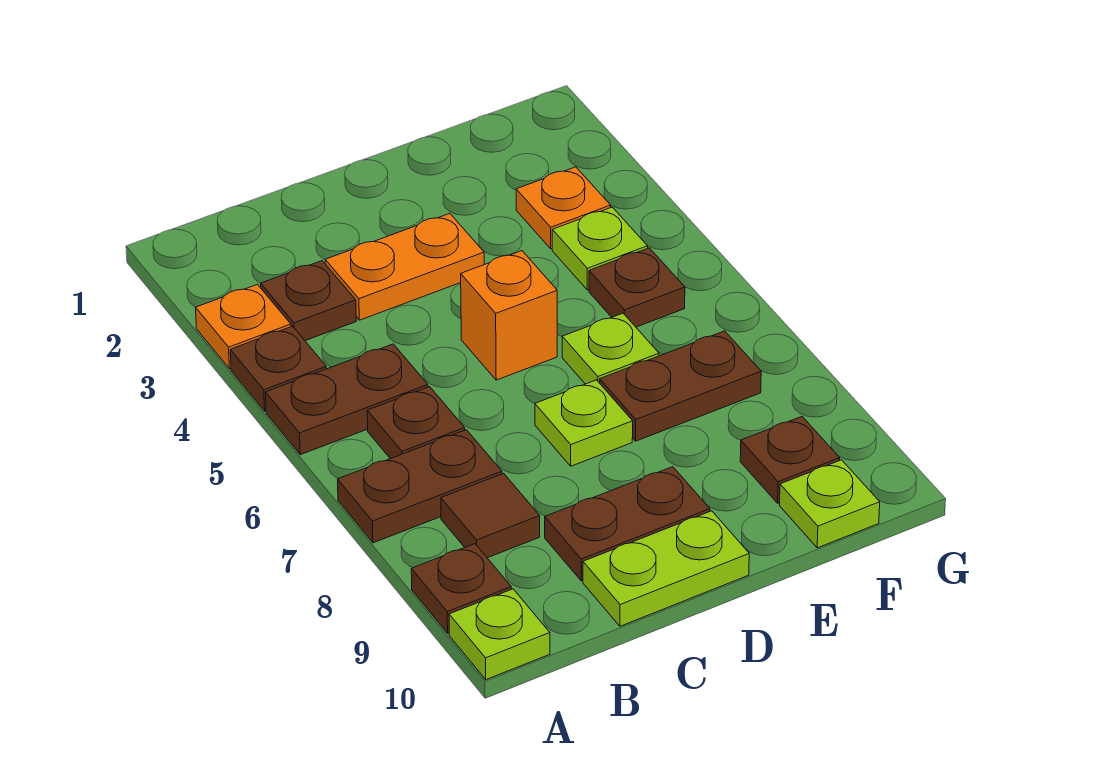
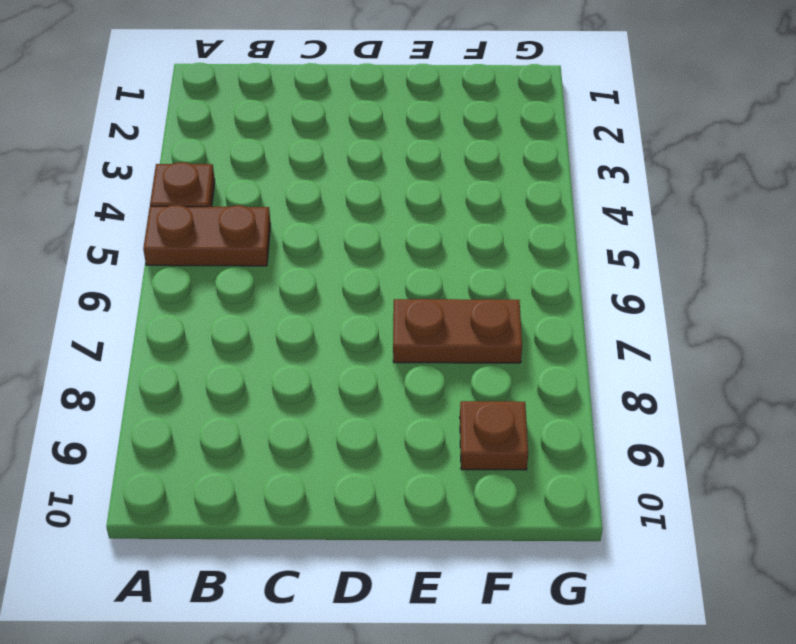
none -> orange plate A3 level 1
none -> brown plate A7:B7 level 1
none -> brown plate A9 level 1

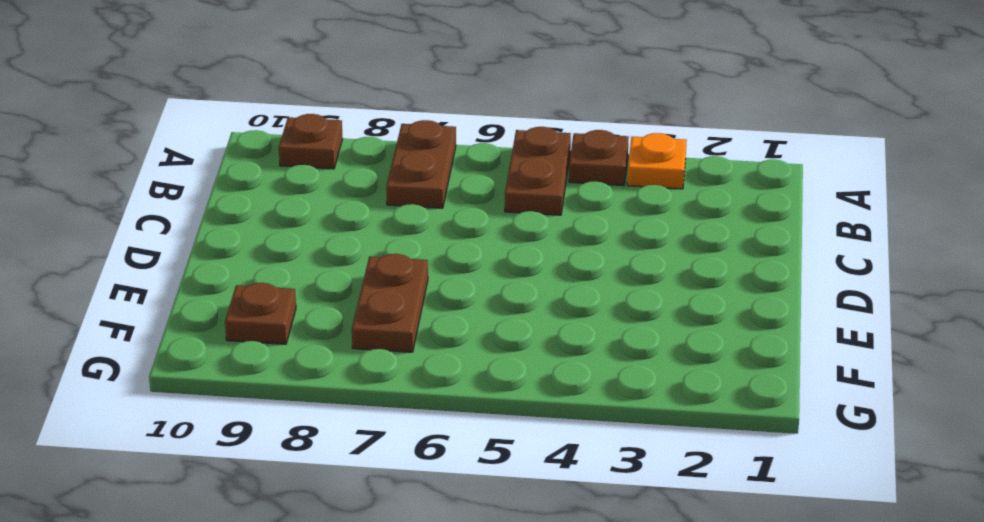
none -> lime plate A10 level 1
none -> brown plate B3 level 1
none -> brown plate B6 level 1

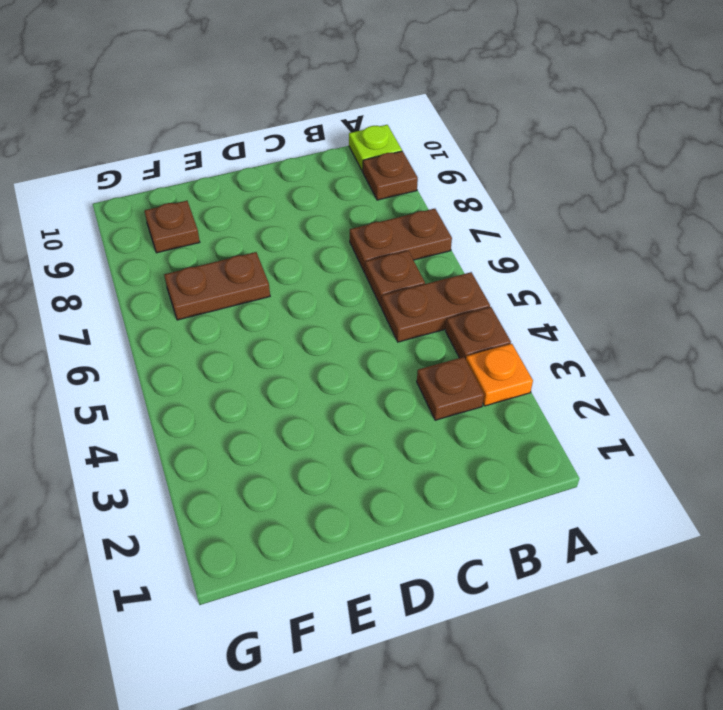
none -> brown tile B8 level 1
none -> orange plate C3:D3 level 1
none -> brown plate C9:D9 level 1

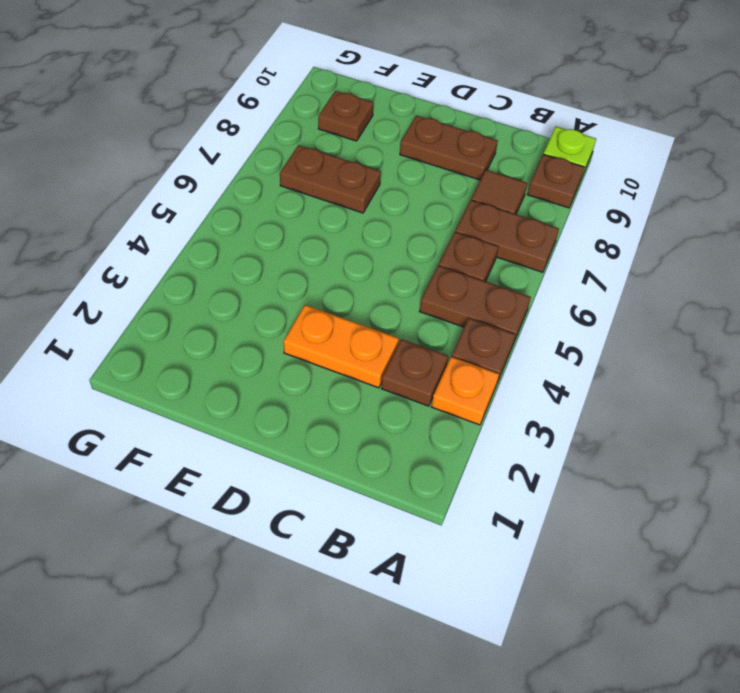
none -> lime plate C10:D10 level 1
none -> orange brick D5 level 1
none -> lime plate D7 level 1

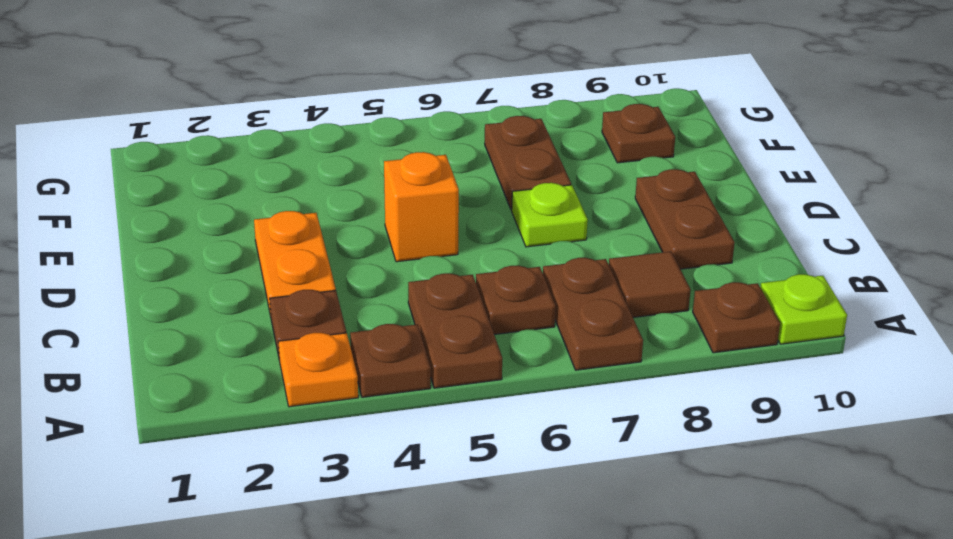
none -> lime plate C10:D10 level 1
none -> lime plate E6 level 1
none -> orange plate F3 level 1

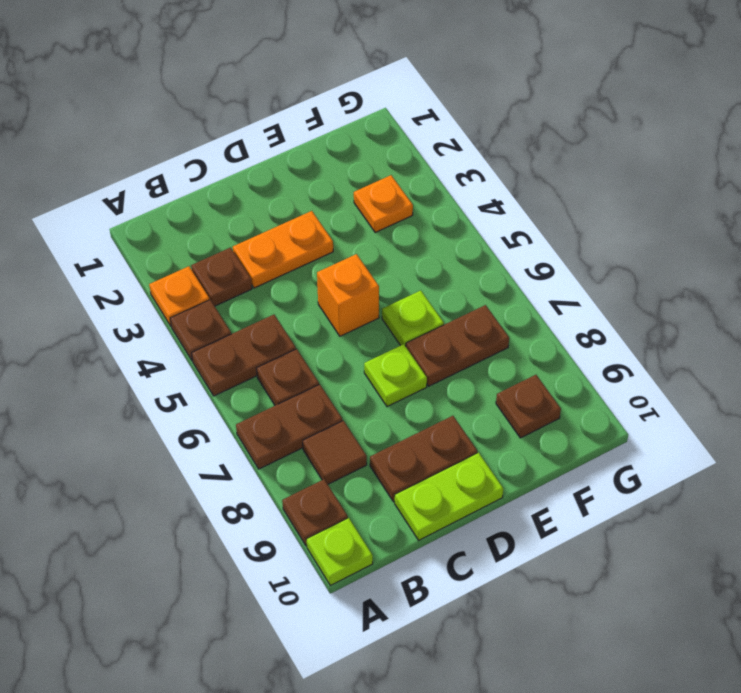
none -> lime plate F4 level 1
none -> brown plate F5 level 1
none -> lime plate F10 level 1

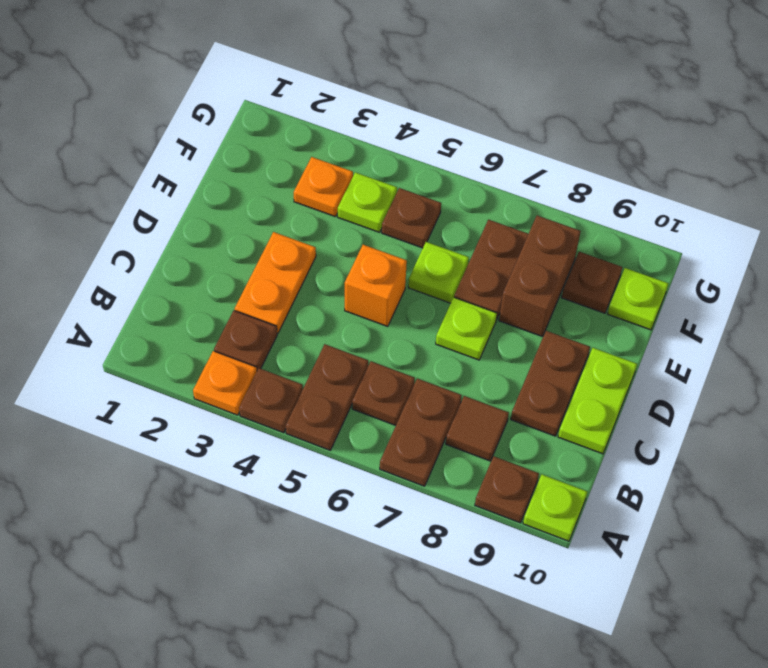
brown brick E8:F8 level 1 -> none

